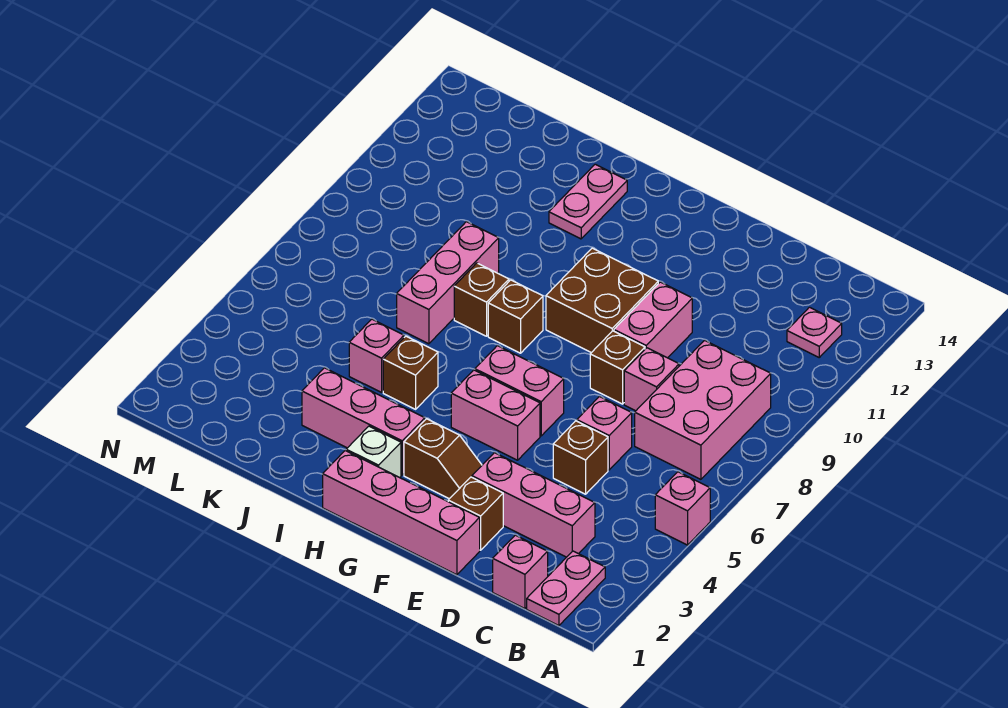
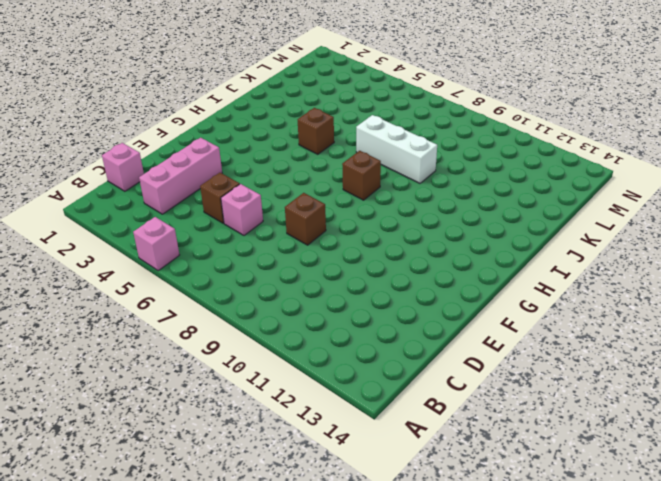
white brick J7:J9 level 1 -> pink brick J7:J9 level 1
none -> pink plate B1:B2 level 1
none -> pink brick B7:C9 level 1
none -> pink plate B12 level 1

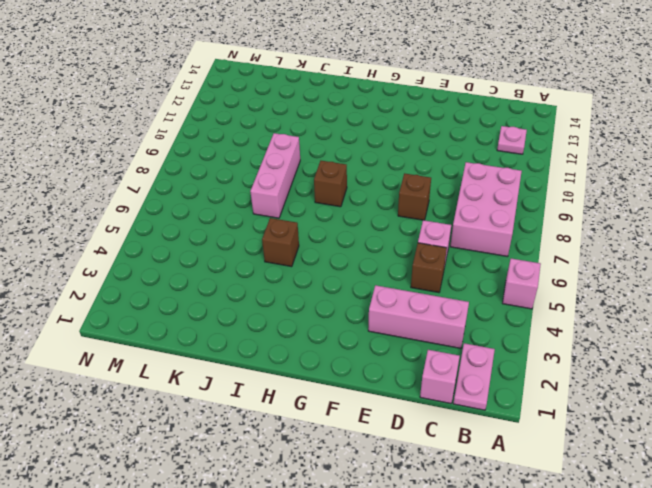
none -> pink brick D8 level 1
none -> pink brick E1:H1 level 1
none -> brown brick E2 level 1

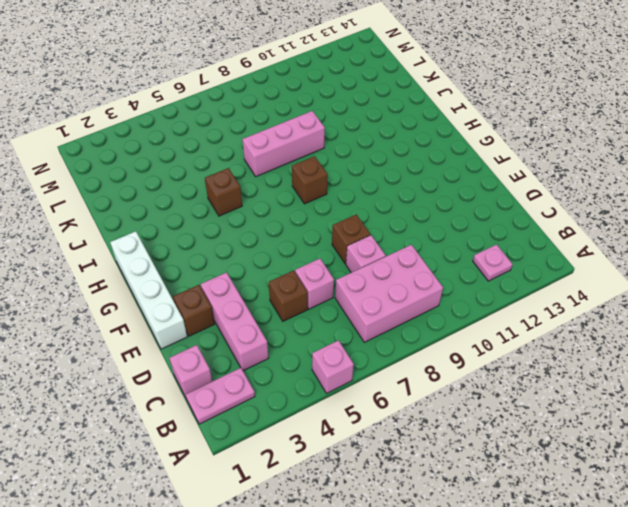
white brick E1:H1 level 1 -> pink brick E1:H1 level 1
none -> pink brick E9:E10 level 1
none -> brown slope F3:G3 level 1 top G
none -> pink brick F5:G5 level 1

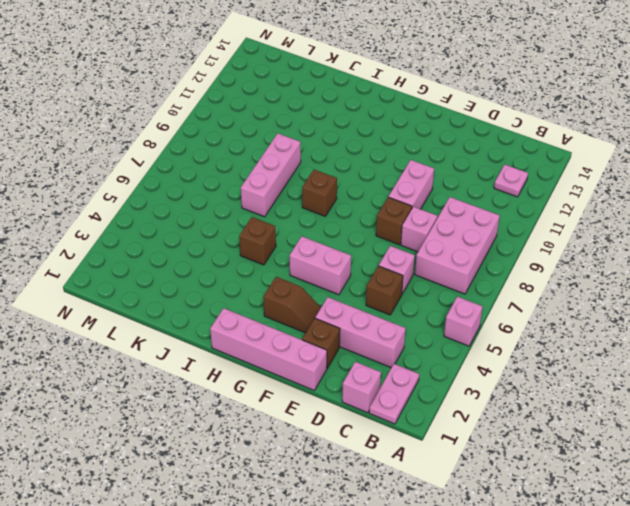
none -> pink brick F6:G6 level 1
none -> brown brick F9:G10 level 1
none -> white brick H2 level 1

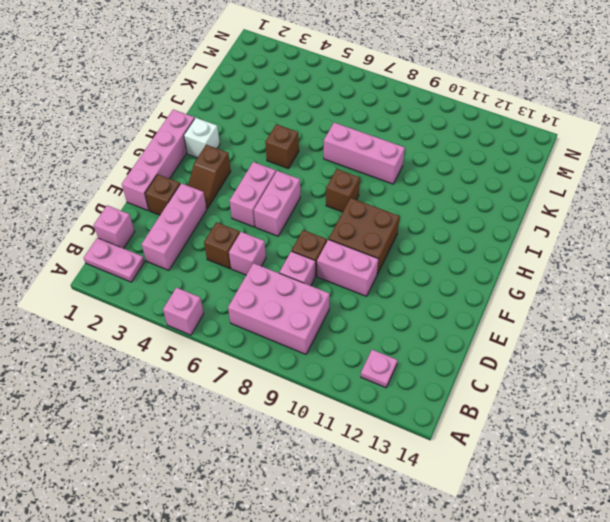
none -> pink brick H3:J3 level 1
none -> brown brick I8 level 1
none -> pink plate I12:I13 level 1

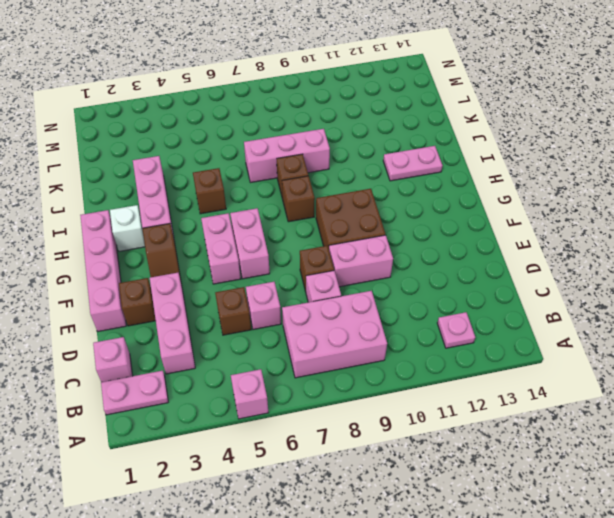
none -> pink brick J5 level 1

